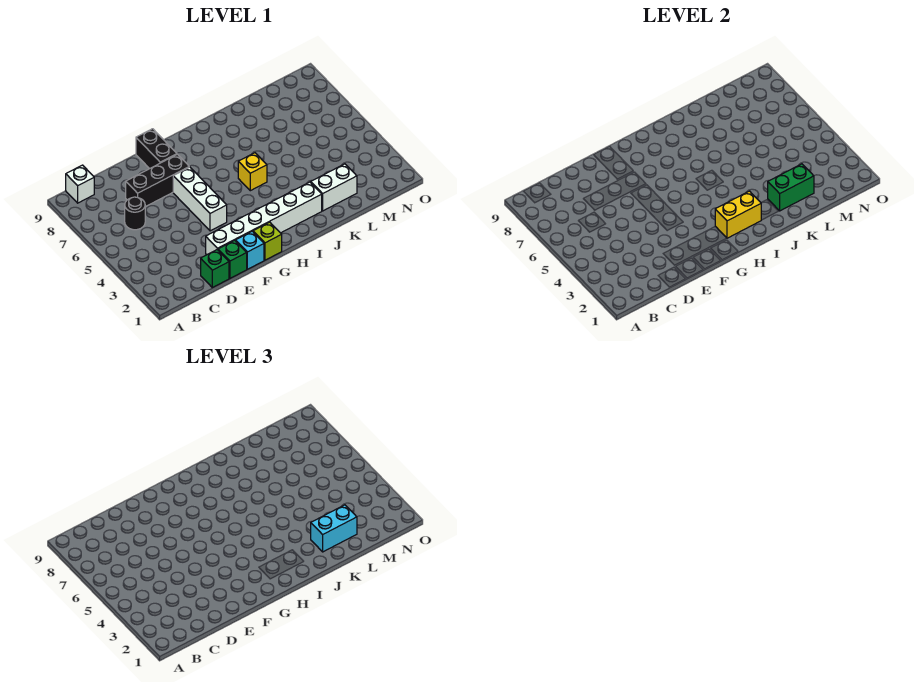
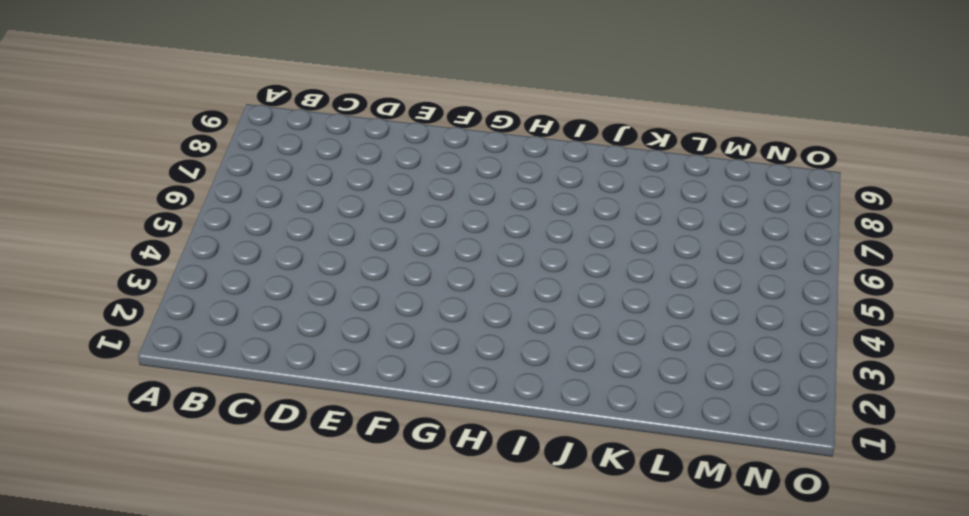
none -> white brick B9 level 1
none -> black round brick C6 level 1
none -> green brick D1 level 1

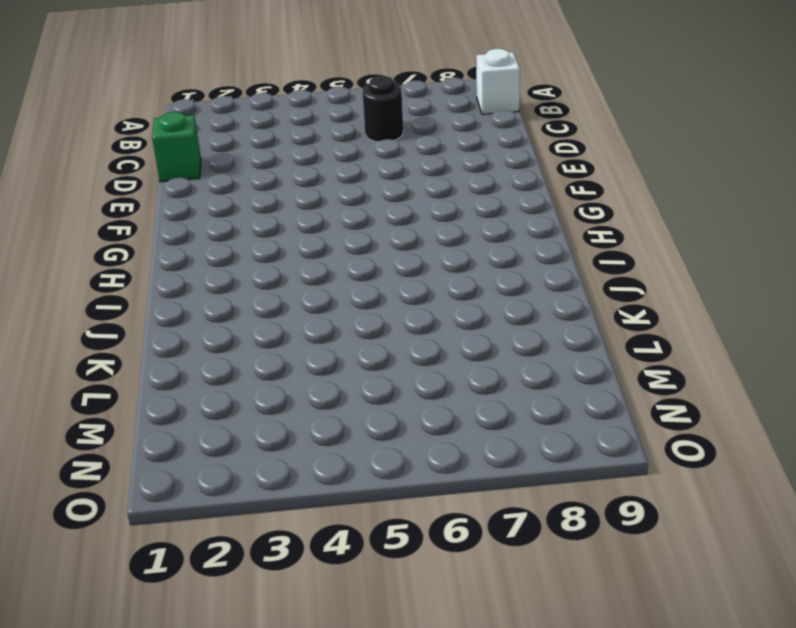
none -> black brick D7:F7 level 1
none -> green brick E1 level 1
none -> white brick E2:J2 level 1

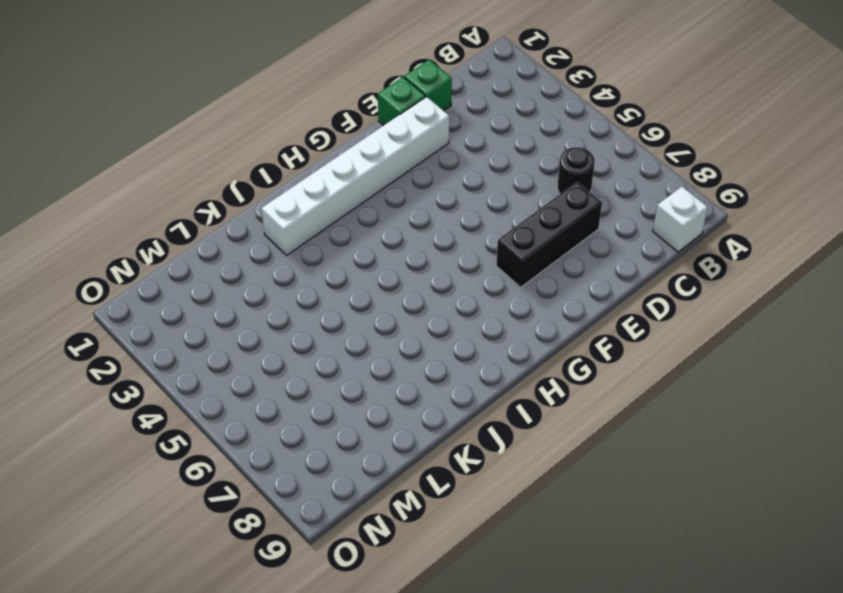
none -> cyan brick F1 level 1
none -> white brick F4:F6 level 1
none -> black brick F8:F9 level 1

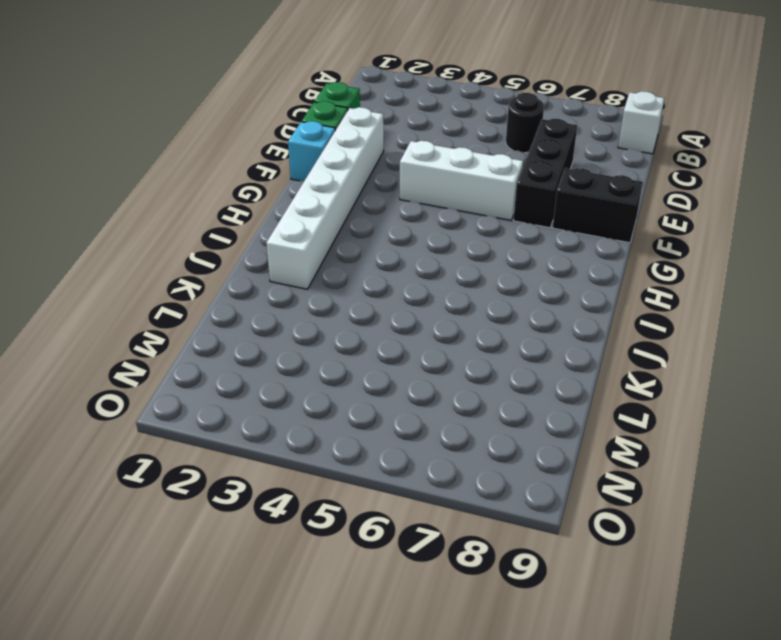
none -> lime brick G1 level 1
none -> yellow brick I5 level 1
none -> white brick K2:L2 level 1

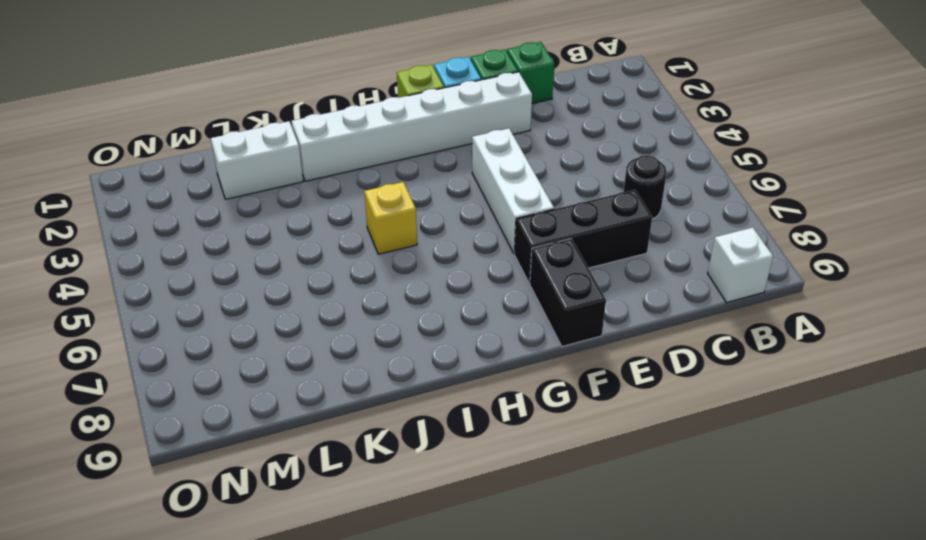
none -> yellow brick H2:I2 level 2
none -> green brick K2:L2 level 2
none -> cyan brick K2:L2 level 3

